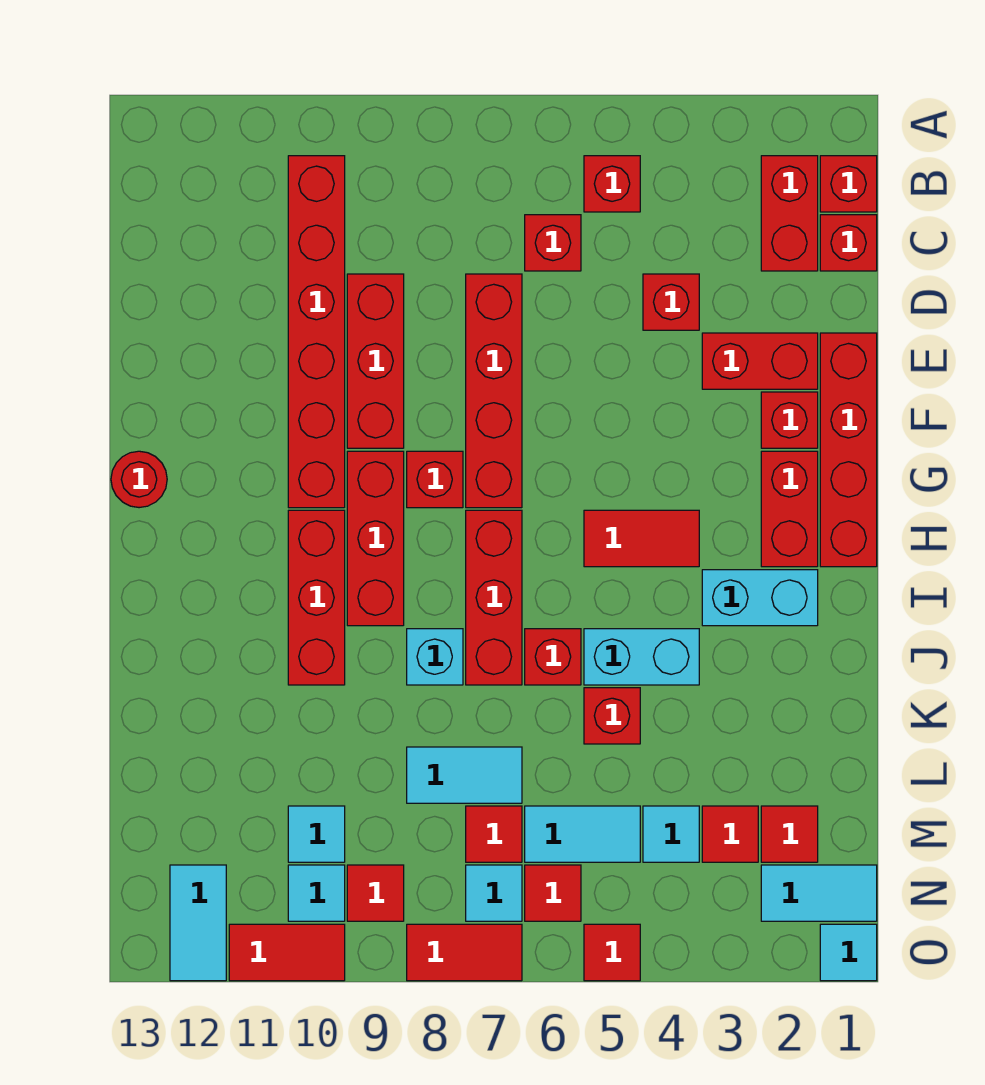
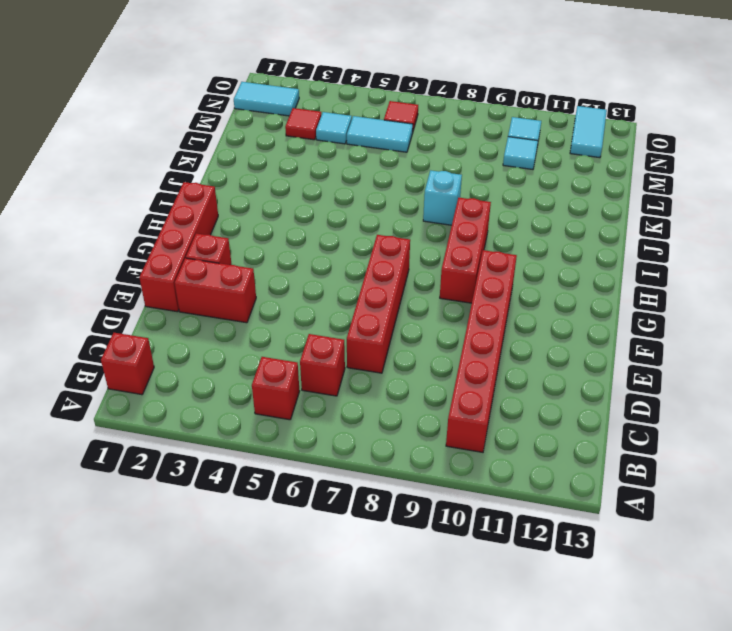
none -> red brick B2:C2 level 1
none -> red brick C1 level 1
none -> red brick D4 level 1
none -> red brick D9:F9 level 1

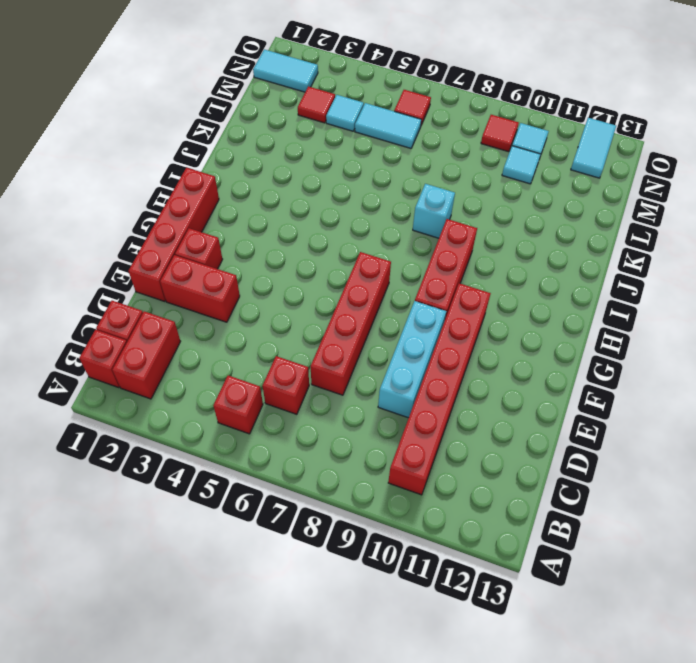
cyan brick D9:F9 level 1 -> red brick D9:F9 level 1
none -> red brick D4 level 1
none -> red brick G2:H2 level 1
none -> red brick G8 level 1
none -> red round brick G13 level 1

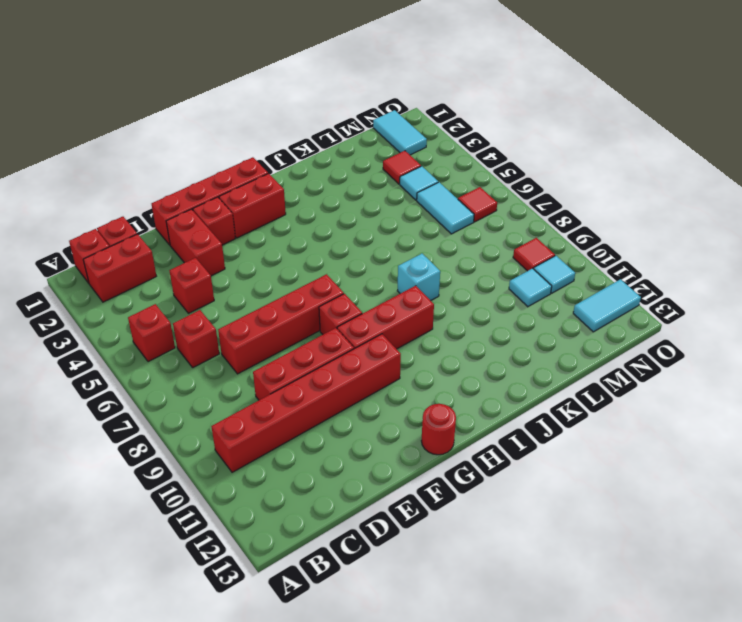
none -> red tile H4:H5 level 1
none -> red brick H7:J7 level 1
none -> red brick H10:J10 level 1
none -> cyan brick I2:I3 level 1

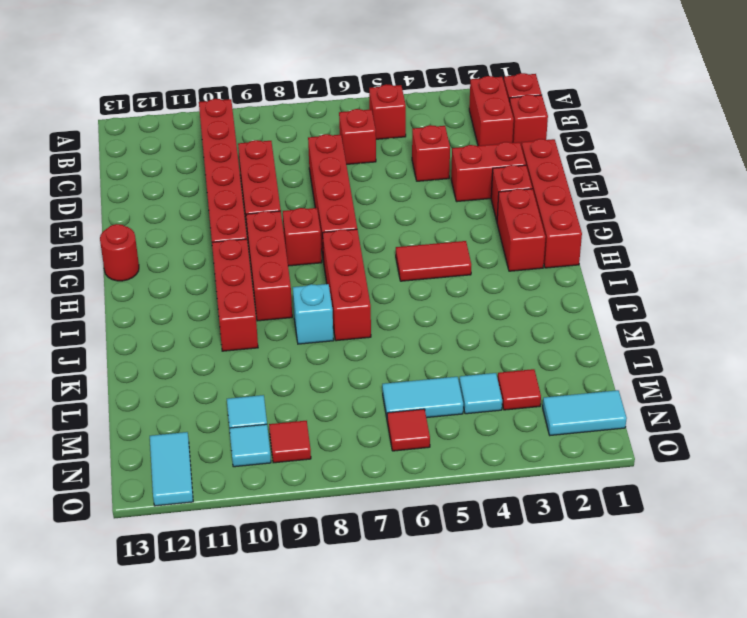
none -> cyan brick I2:I3 level 1
none -> cyan brick J4:J5 level 1
none -> red brick J6 level 1
none -> red brick K5 level 1

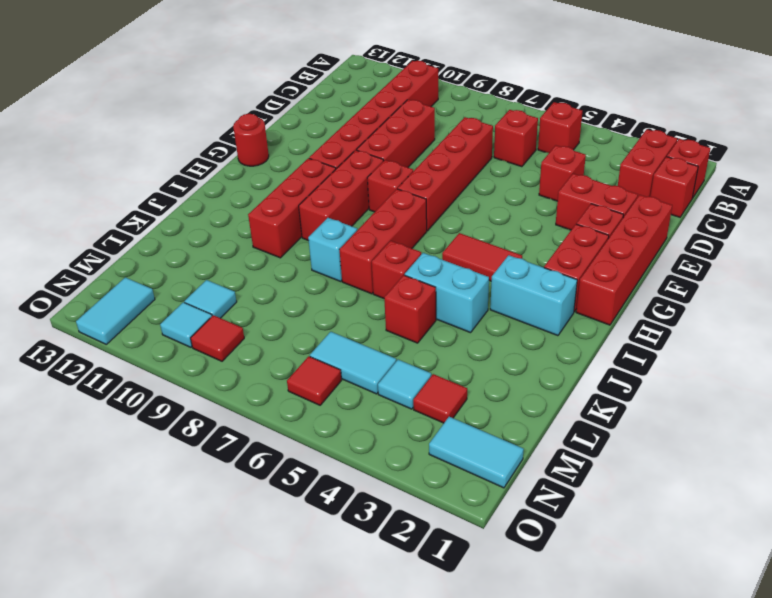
none -> cyan tile L7:L8 level 1
none -> red tile M2 level 1
none -> red tile M7 level 1
none -> cyan tile N7 level 1

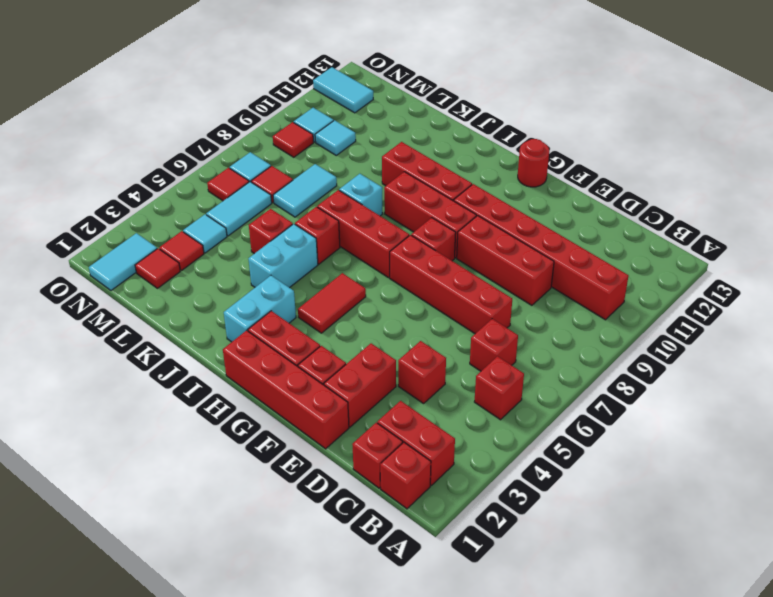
none -> cyan tile O1 level 1
none -> red tile O5 level 1
none -> red tile O7:O8 level 1
none -> red tile O10:O11 level 1

